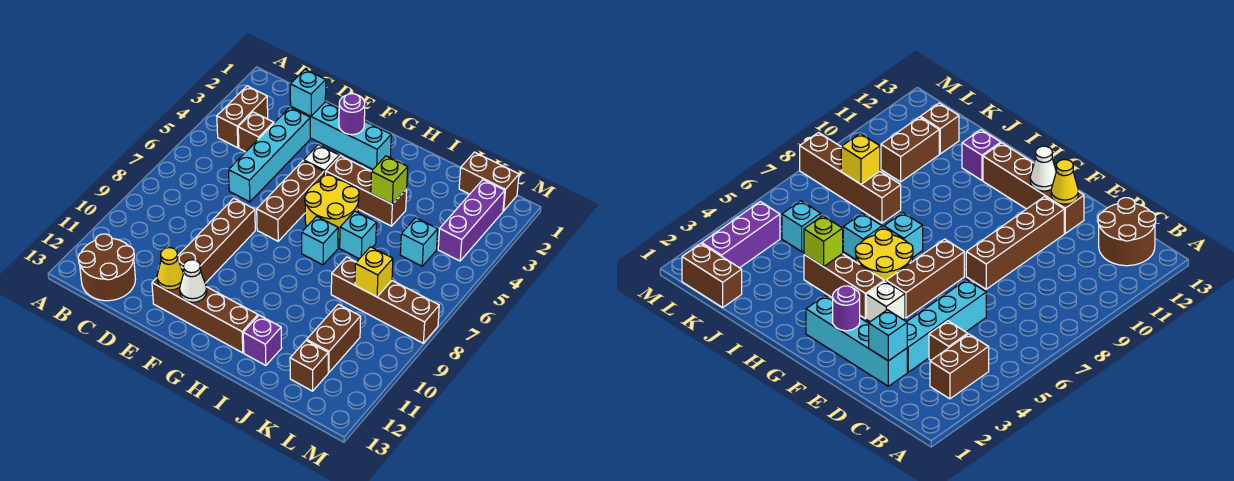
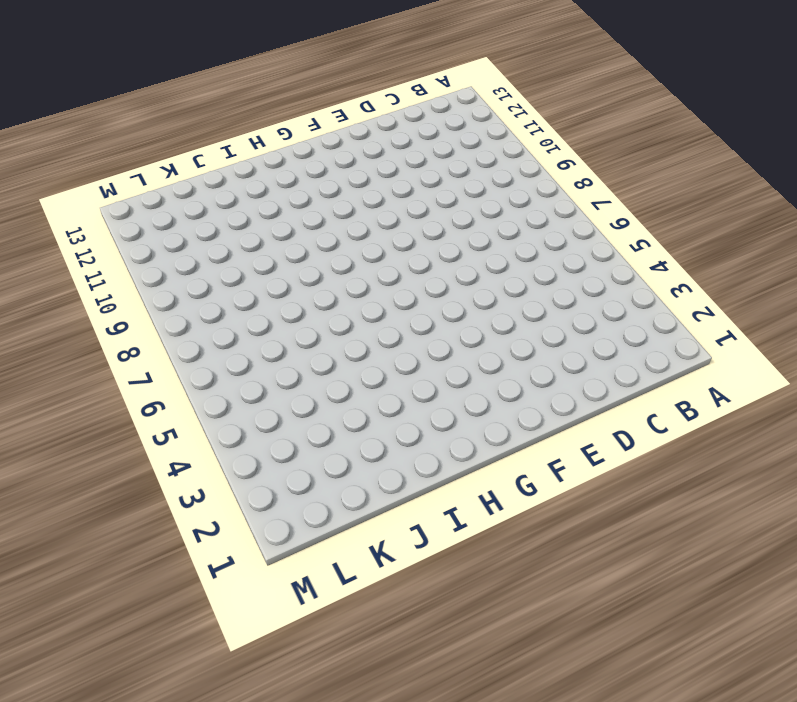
none -> brown brick B3:B4 level 1
none -> brown round brick B12:C13 level 1
none -> brown brick C4 level 1

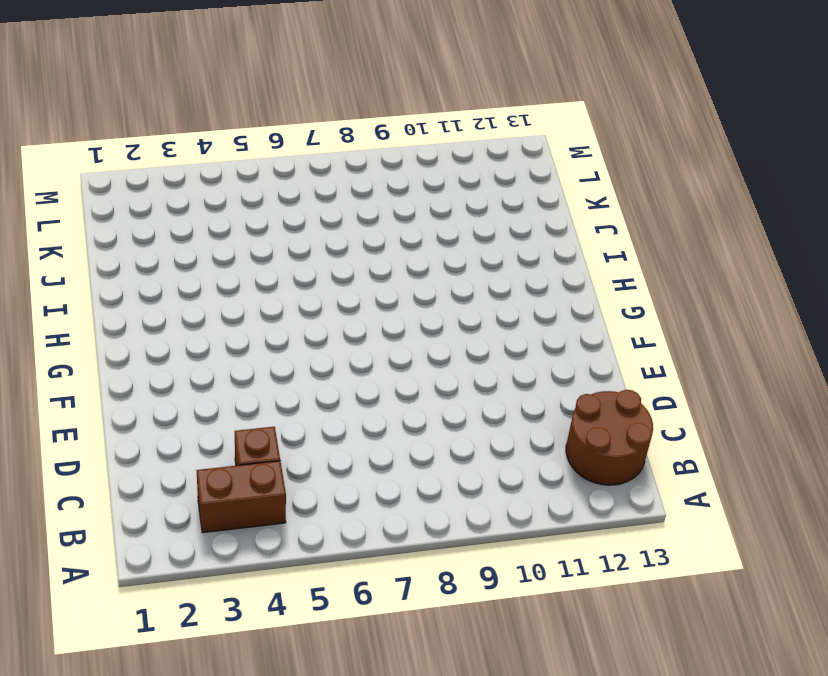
none -> cyan brick D2:G2 level 1
none -> cyan brick D3:D6 level 1
none -> brown brick E8:E11 level 1

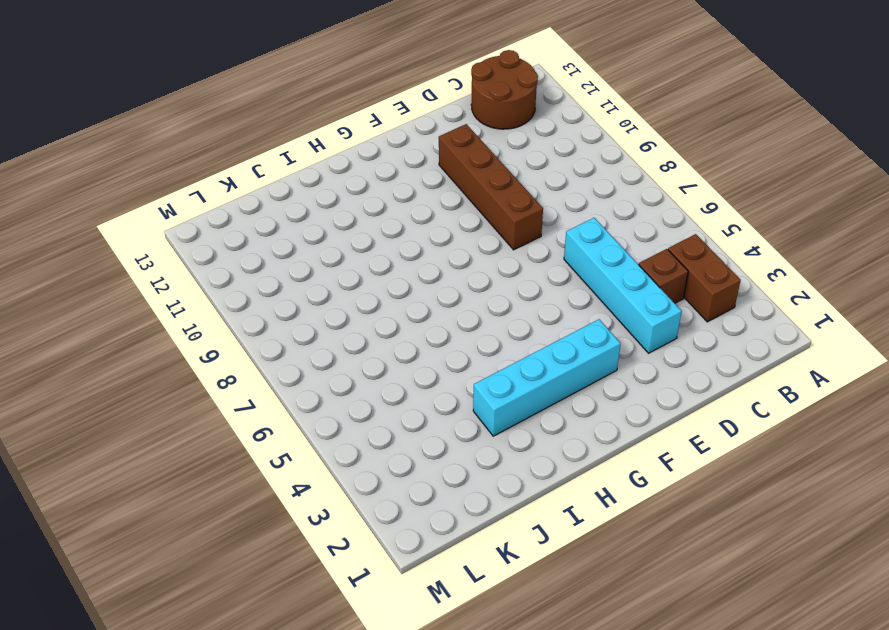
cyan brick F3:I3 level 1 -> cyan brick D2:G2 level 1
none -> brown brick E12:H12 level 1
none -> white brick F4 level 1
none -> brown brick F5:F7 level 1

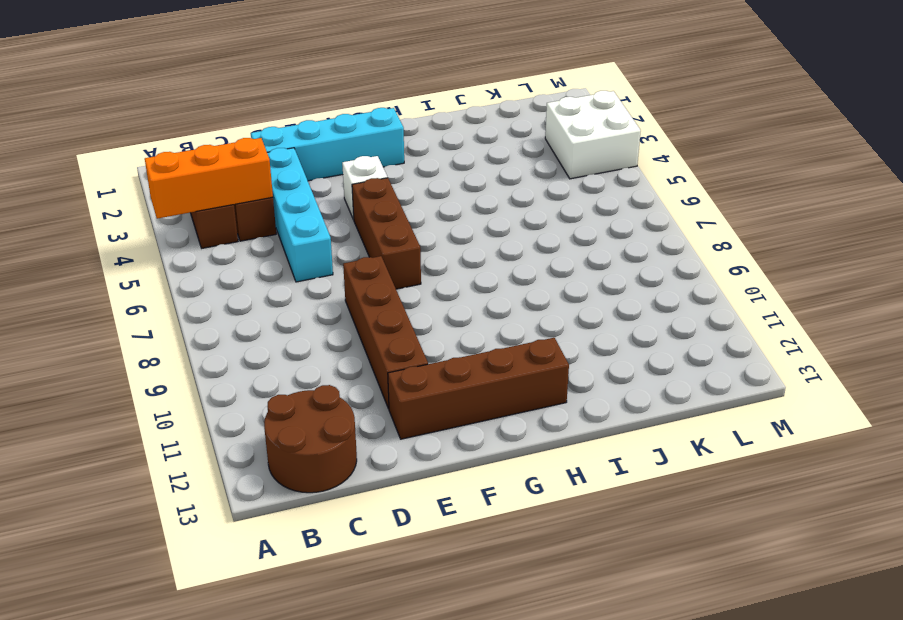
orange brick A4:C4 level 2 -> none
white brick L3:M4 level 1 -> purple brick L2:L4 level 1
none -> brown brick G4:I4 level 1
none -> yellow round brick G5:H6 level 1
none -> cyan brick H7 level 1

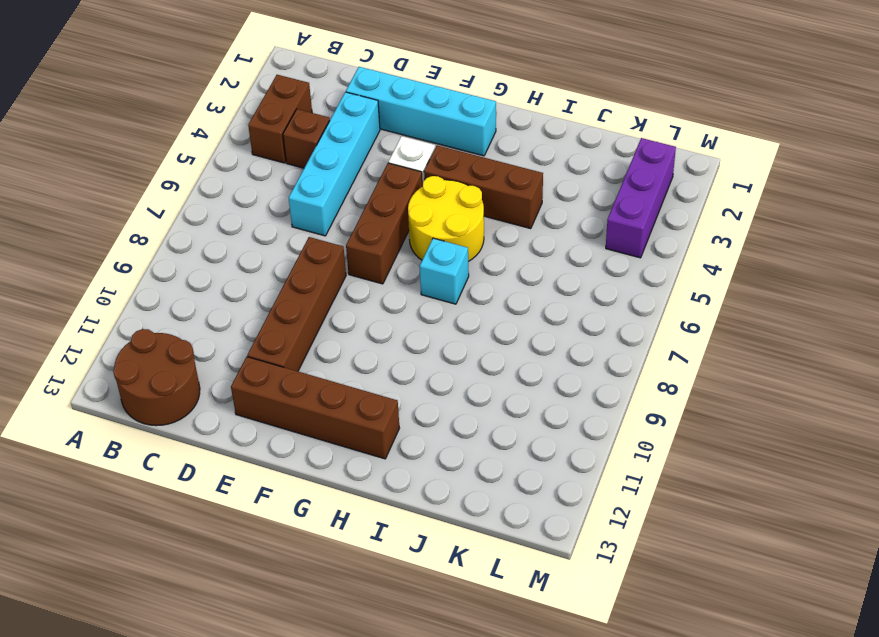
none -> cyan brick I6 level 1
none -> purple brick I12 level 1
none -> brown brick J8:M8 level 1

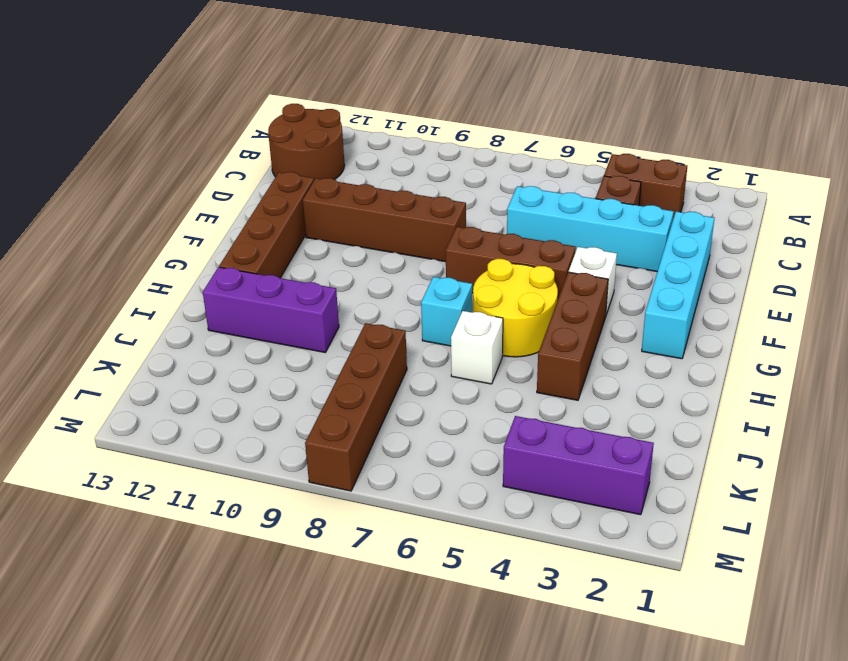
white brick I6 level 1 -> cyan brick I6 level 1
purple brick I10:I12 level 1 -> purple brick I12 level 1
none -> brown brick K1:L1 level 1
none -> cyan brick K5 level 1
none -> brown brick K10:K11 level 1

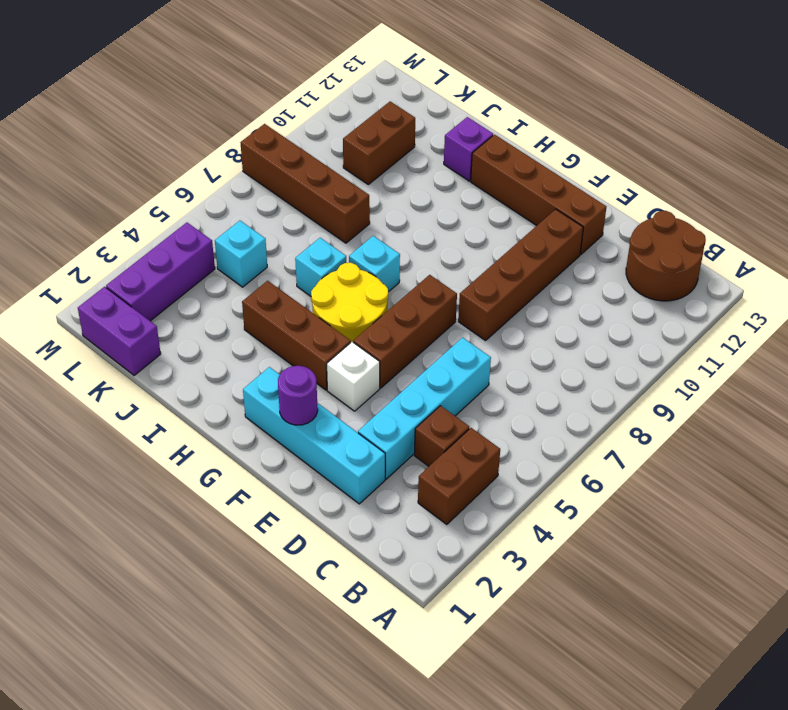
purple brick K1:L1 level 1 -> brown brick K1:L1 level 1
none -> brown brick K12 level 1
none -> cyan brick D2 level 2
none -> yellow cone E12 level 2

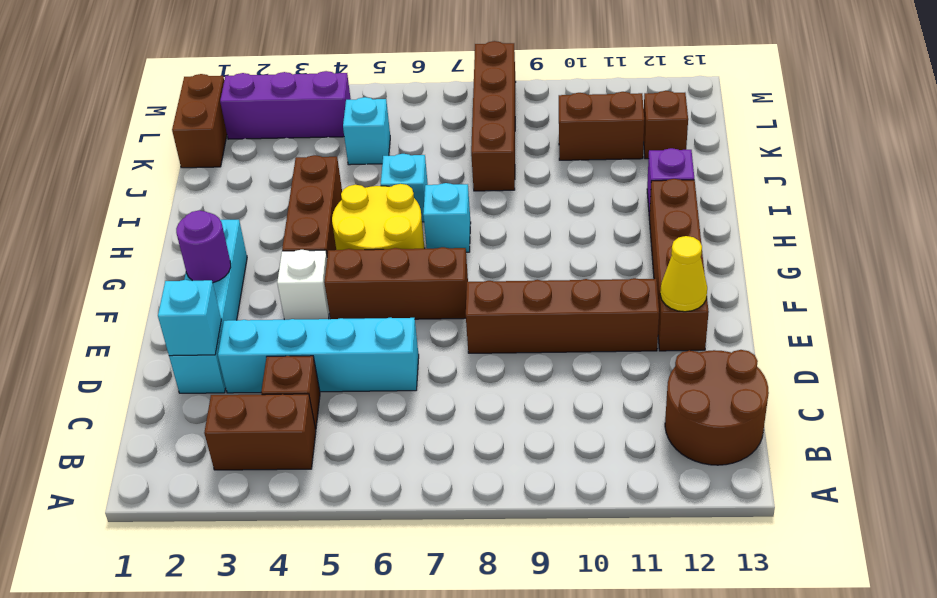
none -> white cone F12 level 2
none -> lime brick I4 level 2
none -> yellow brick K8 level 2

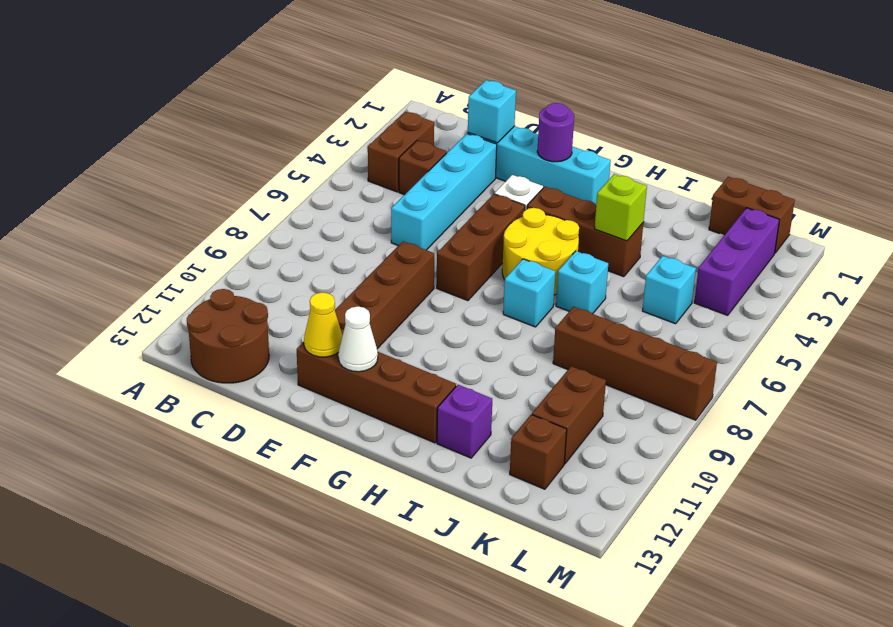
none -> yellow brick K8 level 2

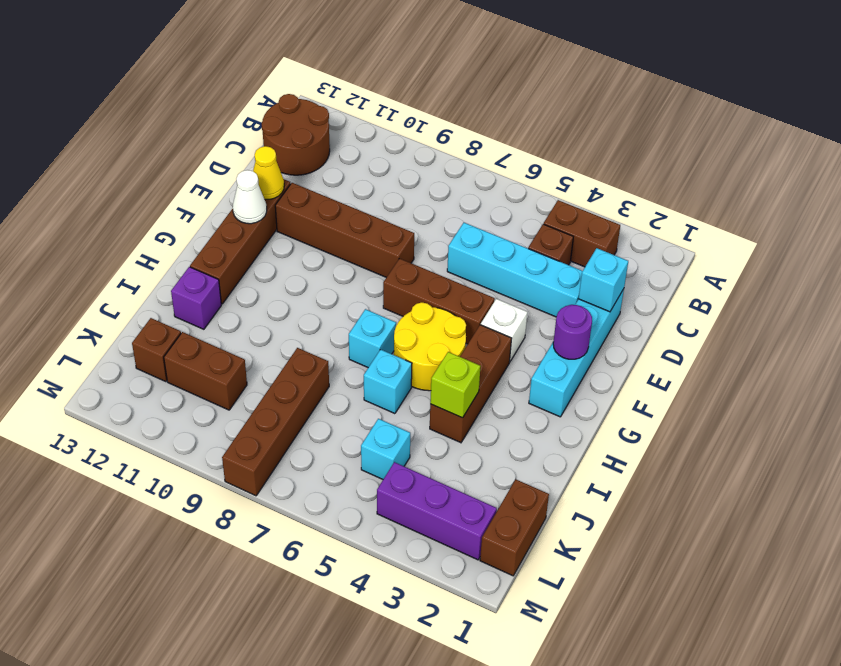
none -> yellow brick K8 level 2

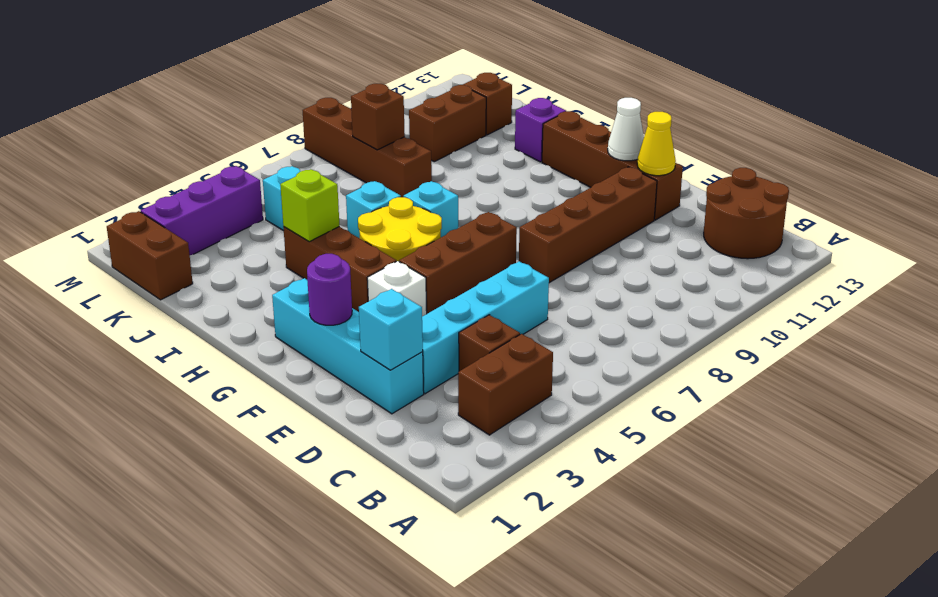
brown brick K8 level 2 -> yellow brick K8 level 2

